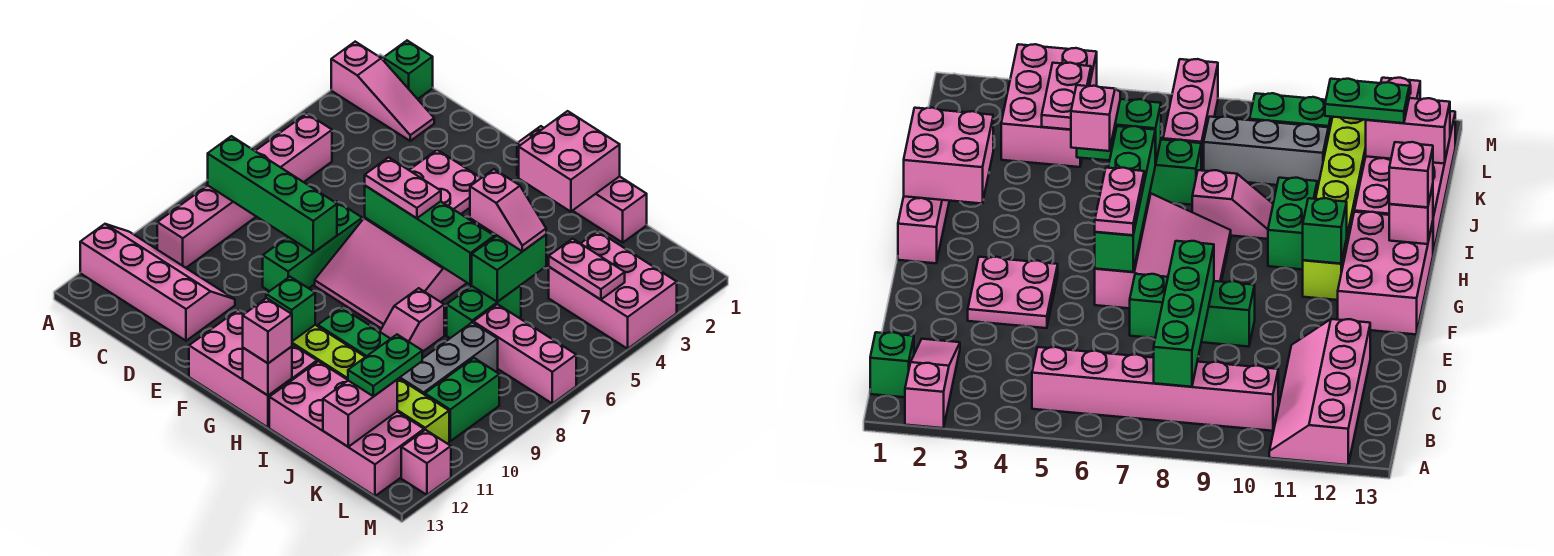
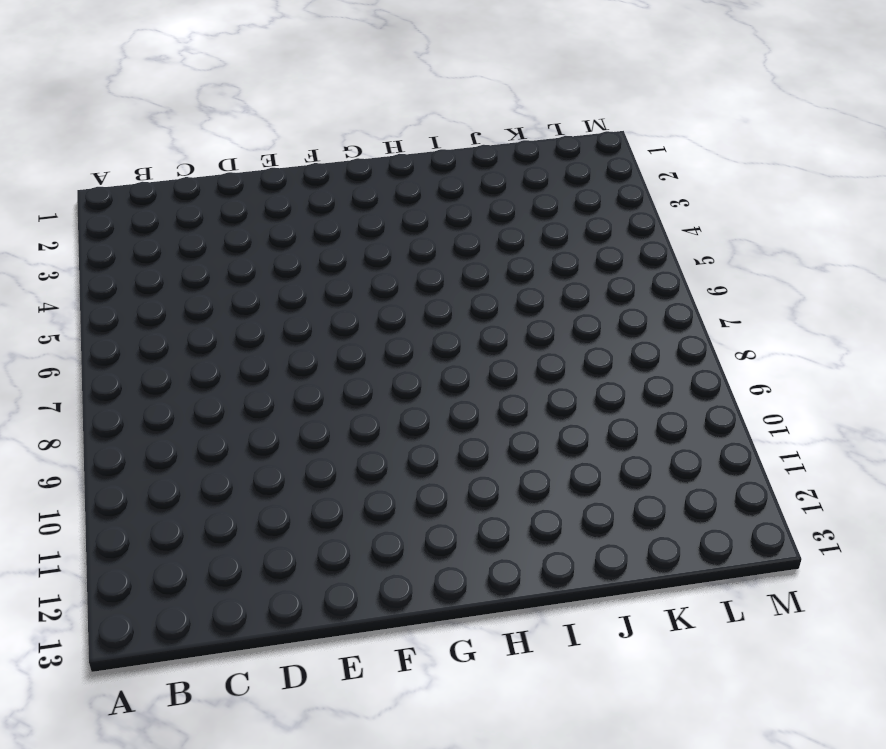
none -> pink slope A2:C2 level 1 top A
none -> pink slope A11:D12 level 1 top 12
none -> green brick B1 level 1
none -> pink brick B5:B10 level 1

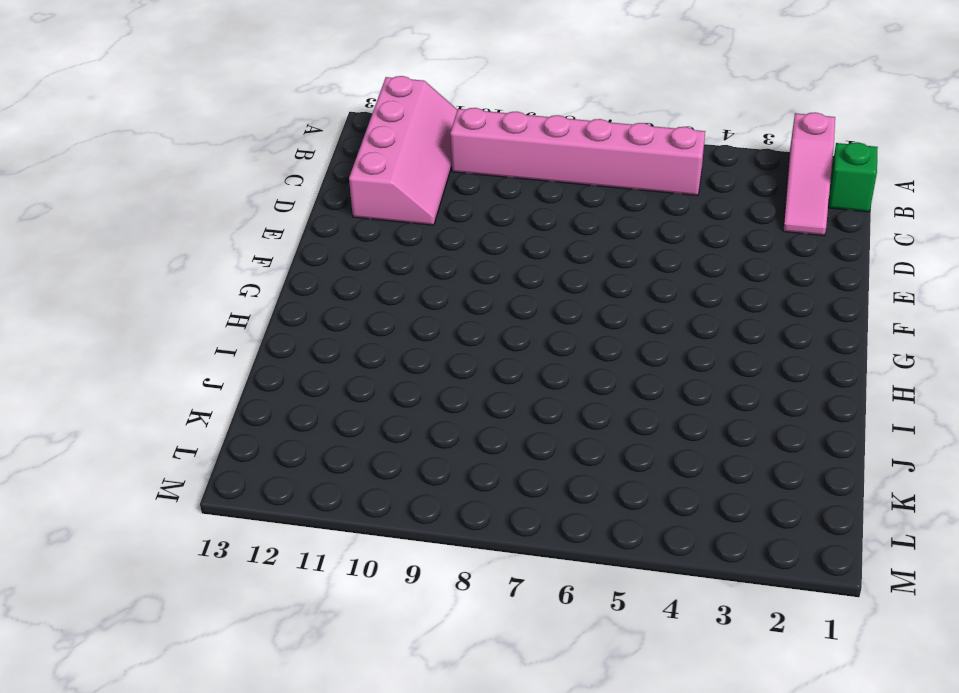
none -> pink plate E3:F4 level 1
none -> green brick E7:E9 level 1
none -> pink slope F6:H8 level 1 top 6
none -> pink brick F12:H13 level 1

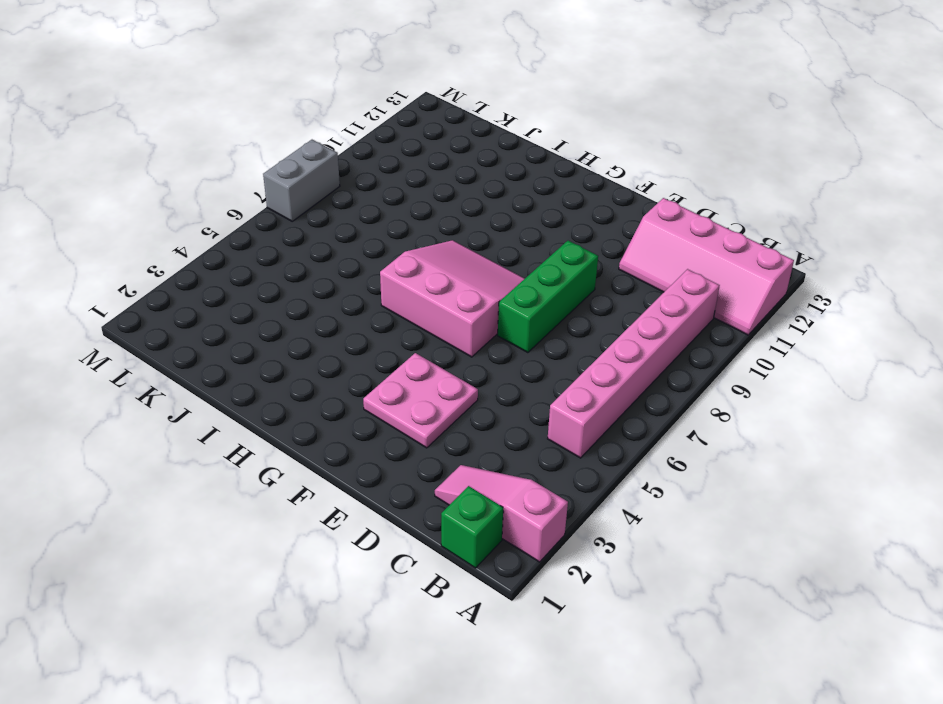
grey brick M7:M8 level 1 -> pink brick K7:M7 level 1
none -> pink brick F12:H13 level 1
none -> pink brick G1:J1 level 1
none -> lime brick G11:L11 level 1
none -> green brick H10:I10 level 1

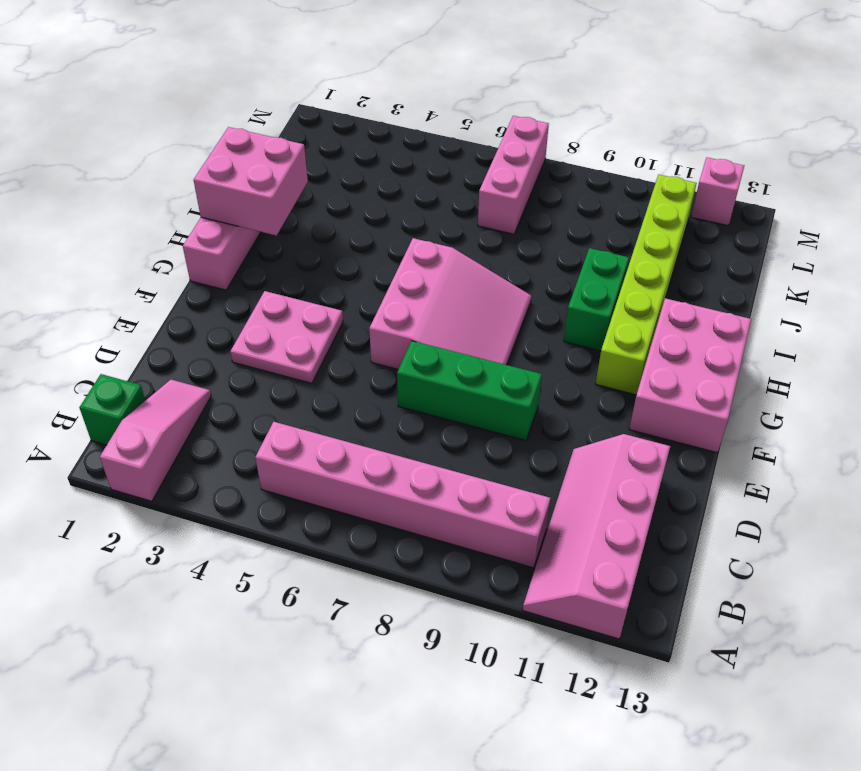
none -> pink slope I8:I9 level 1 top 8
none -> pink brick I12:L13 level 1
none -> green brick J6:J7 level 1
none -> pink brick K3:M4 level 1

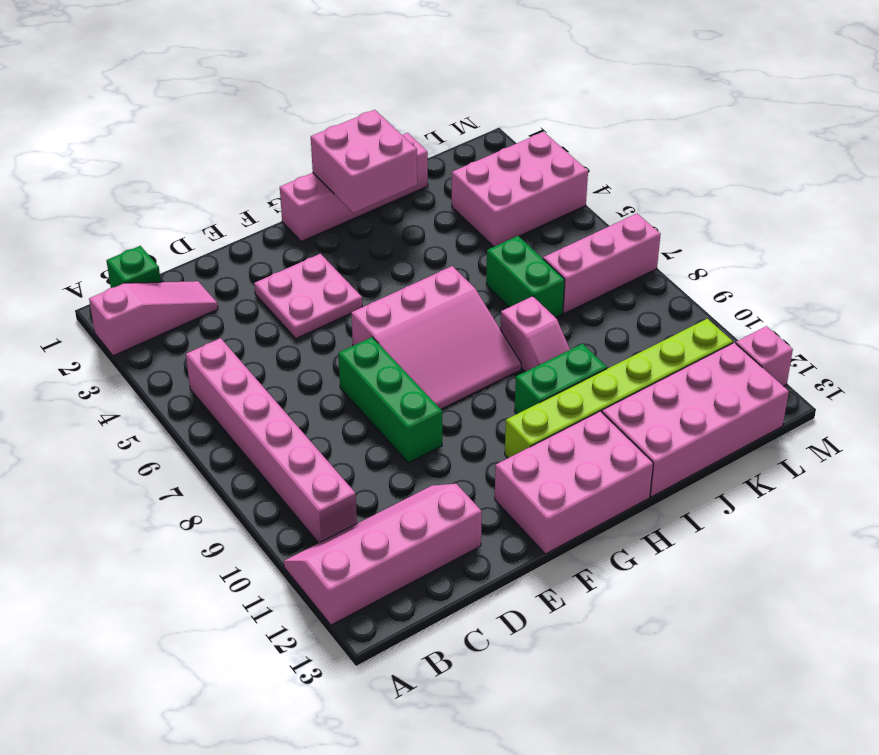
none -> grey brick K8:K10 level 1
none -> green brick L9:L10 level 1
none -> green brick B8:E8 level 2
none -> green brick F6:I6 level 2

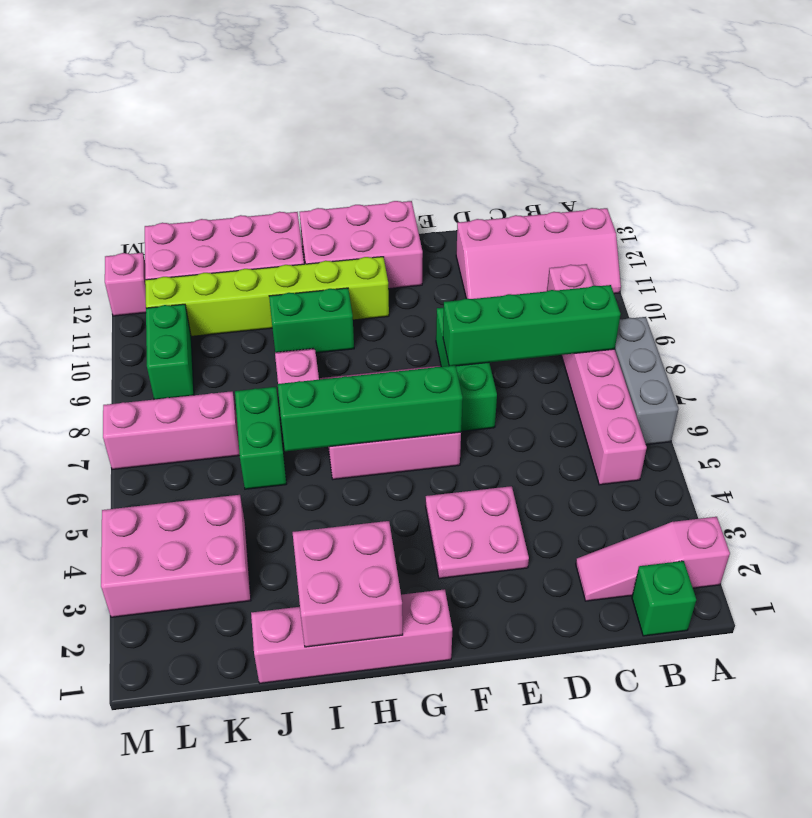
grey brick A6:A8 level 1 -> grey brick K8:K10 level 1
none -> green brick G11 level 2
none -> pink brick H13 level 2
none -> green brick J5:J6 level 2
none -> pink plate K4:L4 level 2

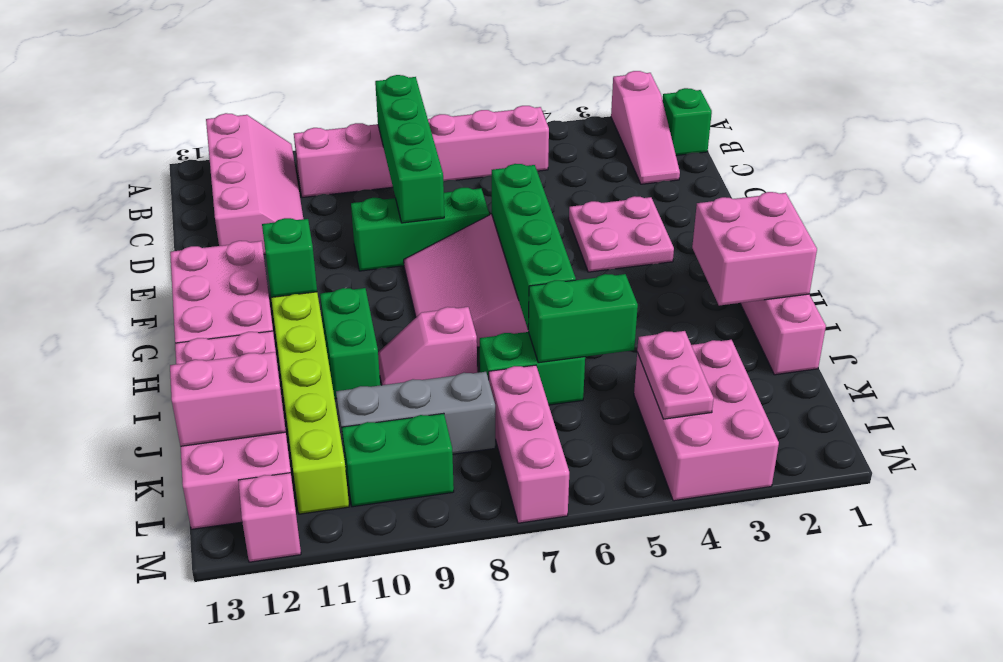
none -> pink brick H13 level 2
none -> pink plate F6:G6 level 3
none -> pink brick H13 level 3
none -> pink slope I5:J5 level 3 top I

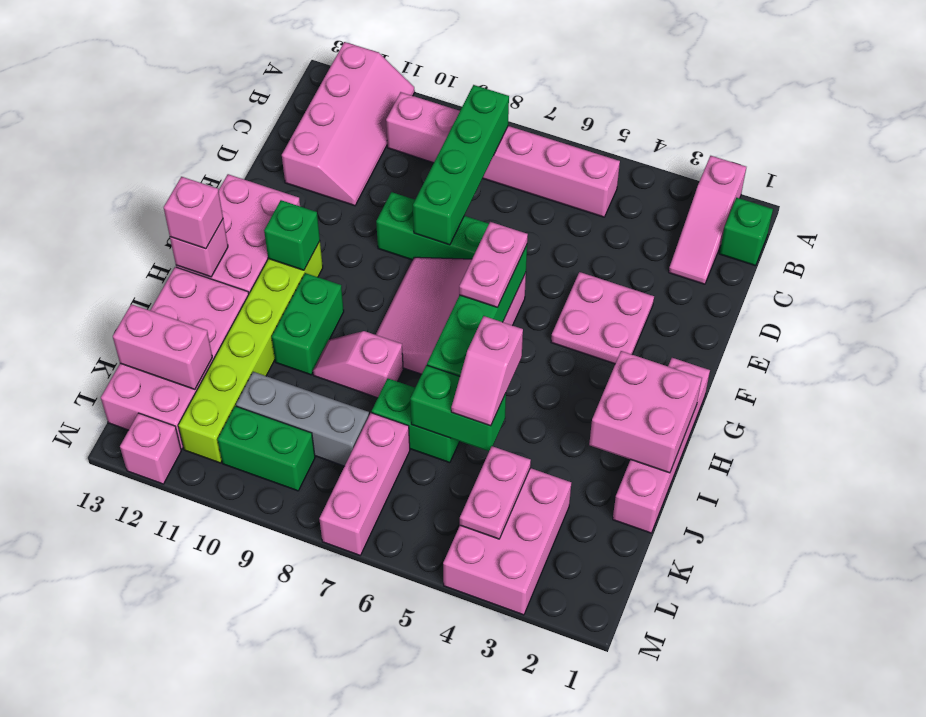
none -> green plate K11:K12 level 3

